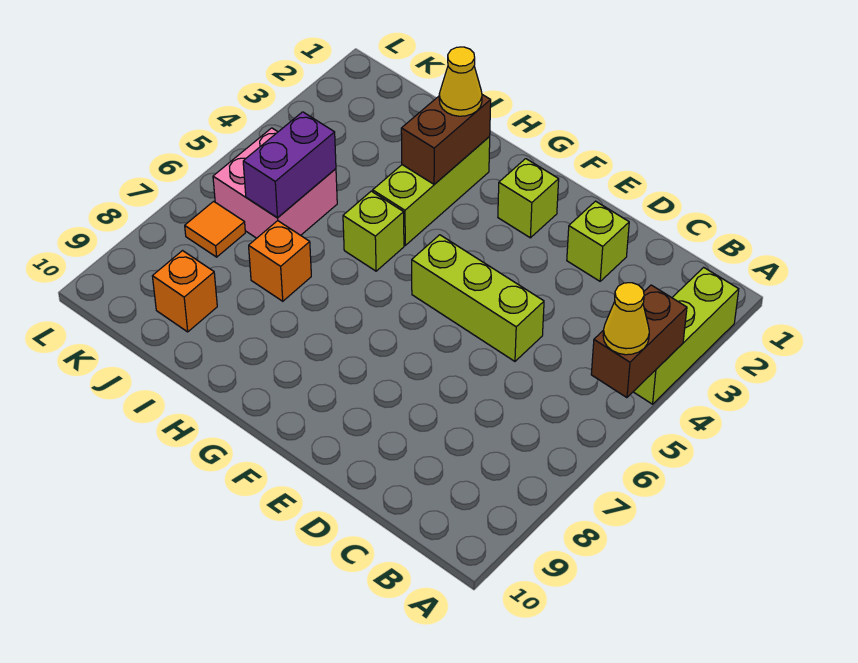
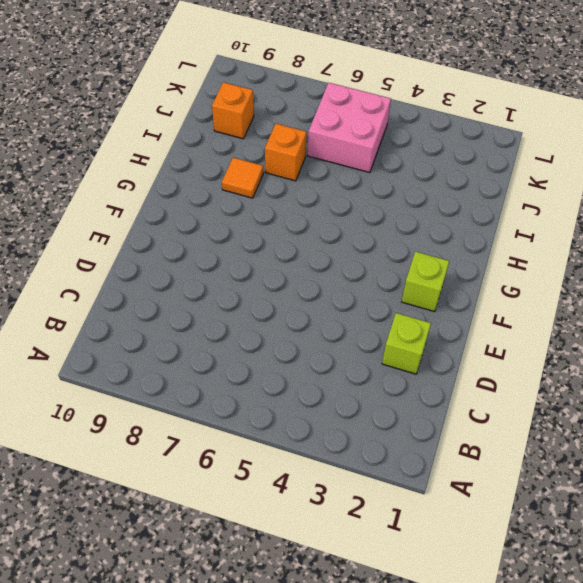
orange tile H8 level 1 -> orange tile K7 level 1
none -> lime brick A2:A4 level 1
none -> lime brick D5:F5 level 1
none -> lime brick H2:H4 level 1

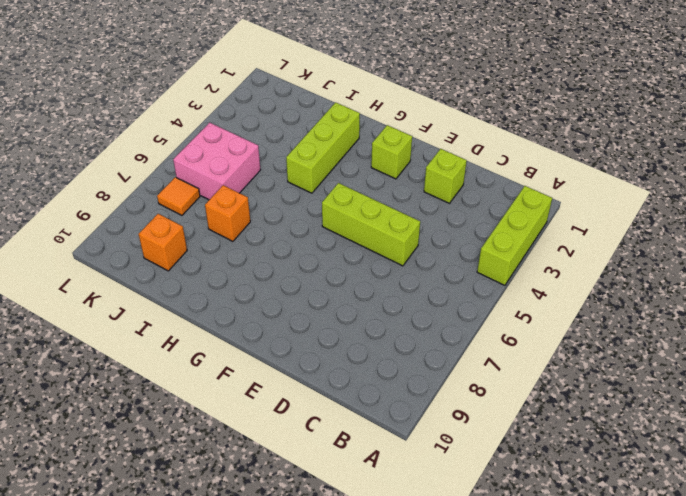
none -> lime brick H5 level 1
none -> brown brick A4:A5 level 2
none -> brown brick H2:H3 level 2

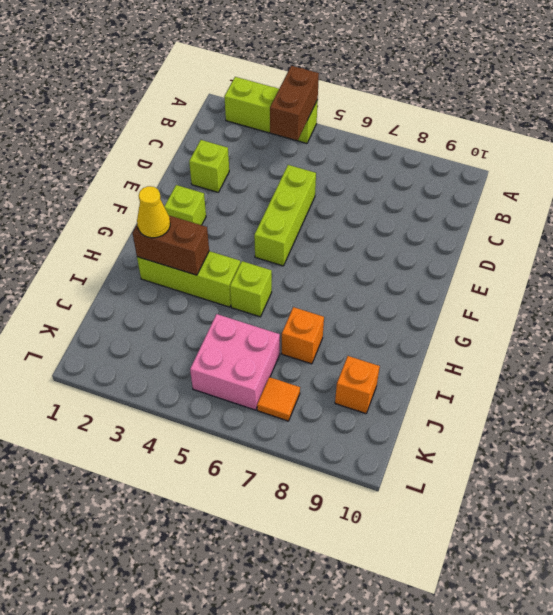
brown brick A4:B4 level 2 -> brown brick A4:A5 level 2
none -> purple brick J5:J6 level 2
none -> yellow cone A5 level 3

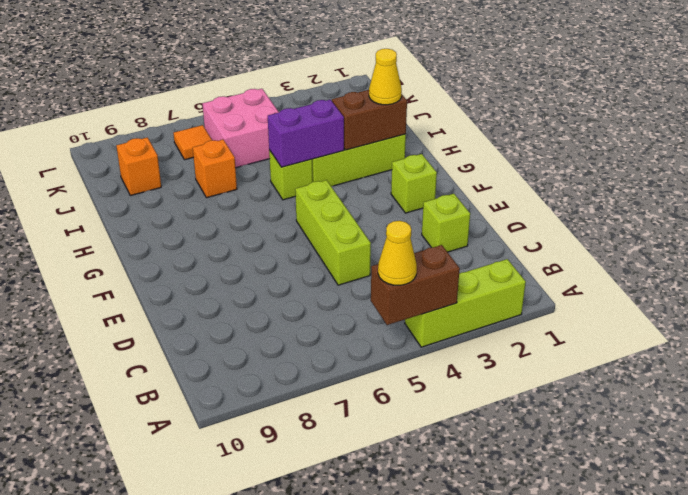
purple brick H4:H5 level 2 -> purple brick J5:J6 level 2

